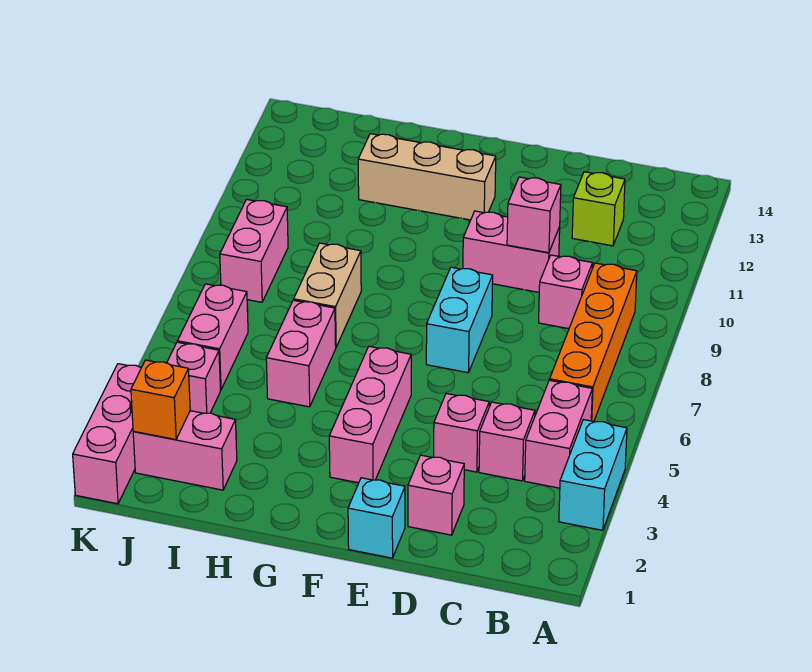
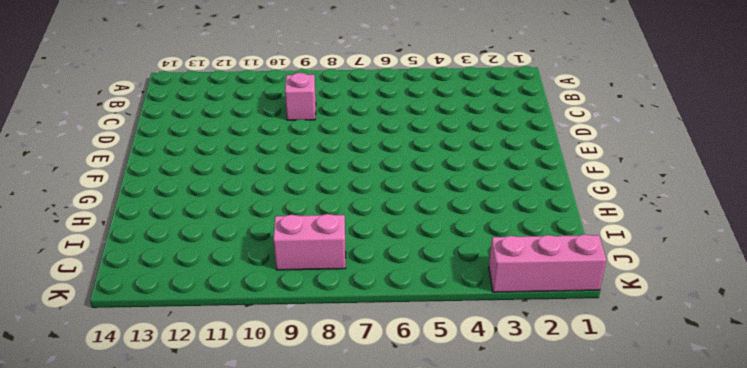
none -> cyan brick A3:A4 level 1
none -> pink brick B4:B5 level 1
none -> orange brick B6:B9 level 1

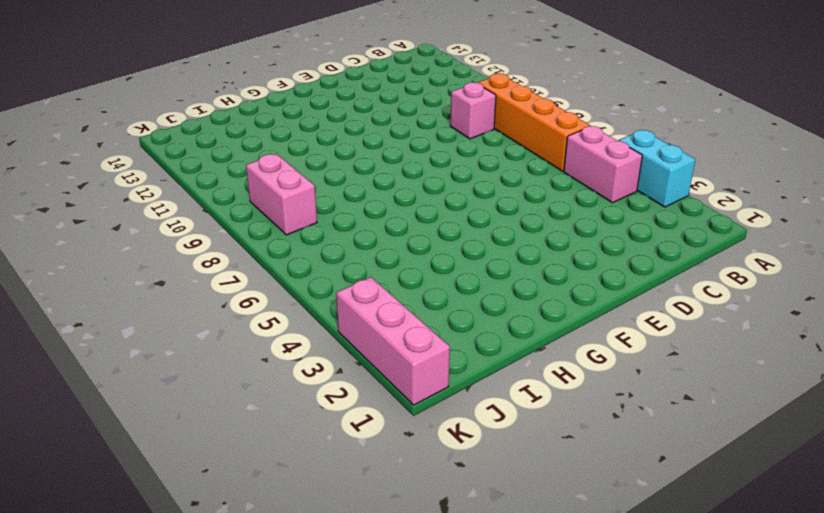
none -> pink brick C4 level 1
none -> lime brick C12 level 1
none -> pink brick D2 level 1

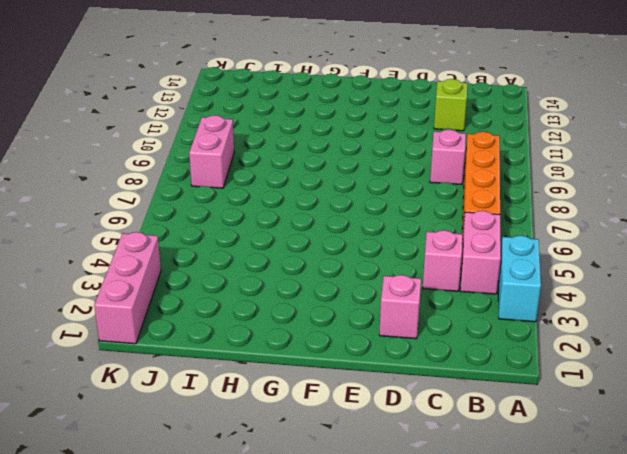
none -> pink brick D4 level 1
none -> pink brick D10:E10 level 1
none -> cyan brick E1 level 1

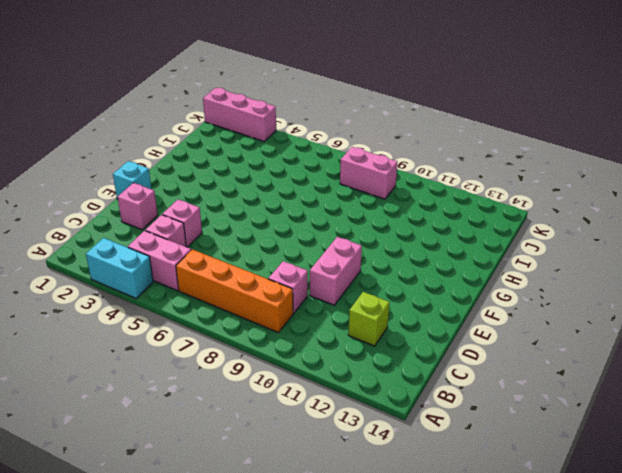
none -> cyan brick E7:E8 level 1
none -> pink brick F3:F5 level 1
none -> tan brick F12:H12 level 1

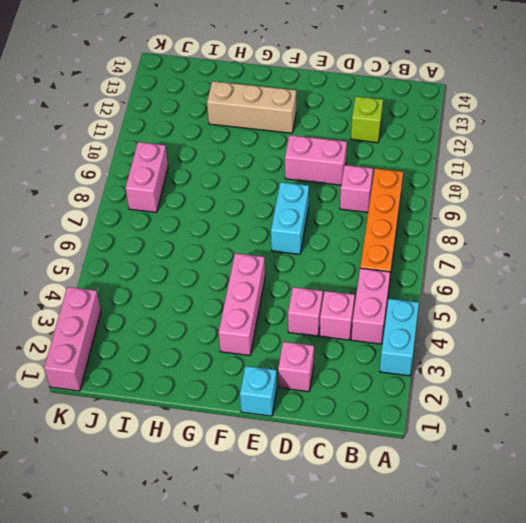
none -> pink brick H5:H6 level 1
none -> tan brick H7:H8 level 1
none -> pink brick I2:J2 level 1

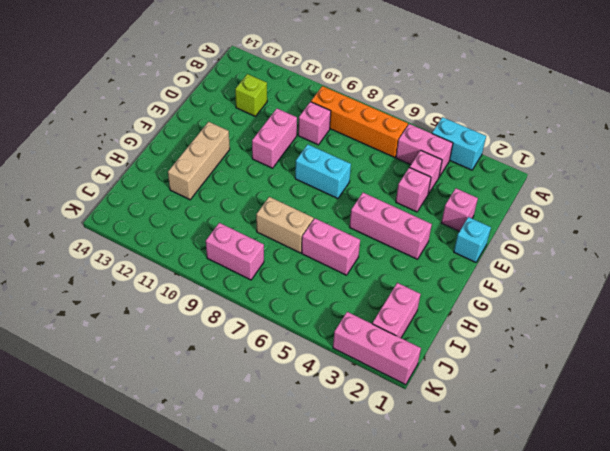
none -> pink brick J4 level 1
none -> pink brick J5:J6 level 1
none -> pink brick D10 level 2

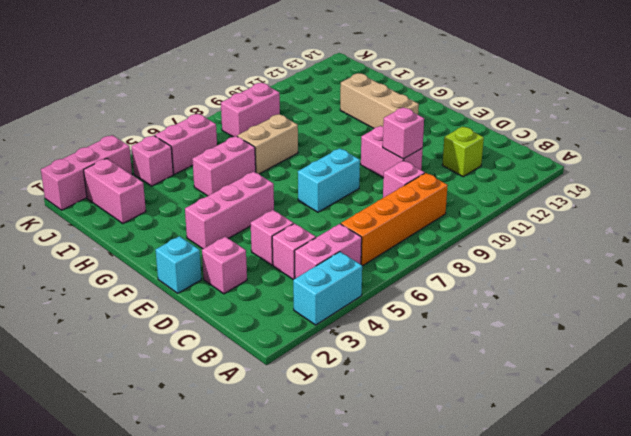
none -> orange brick J2 level 2

